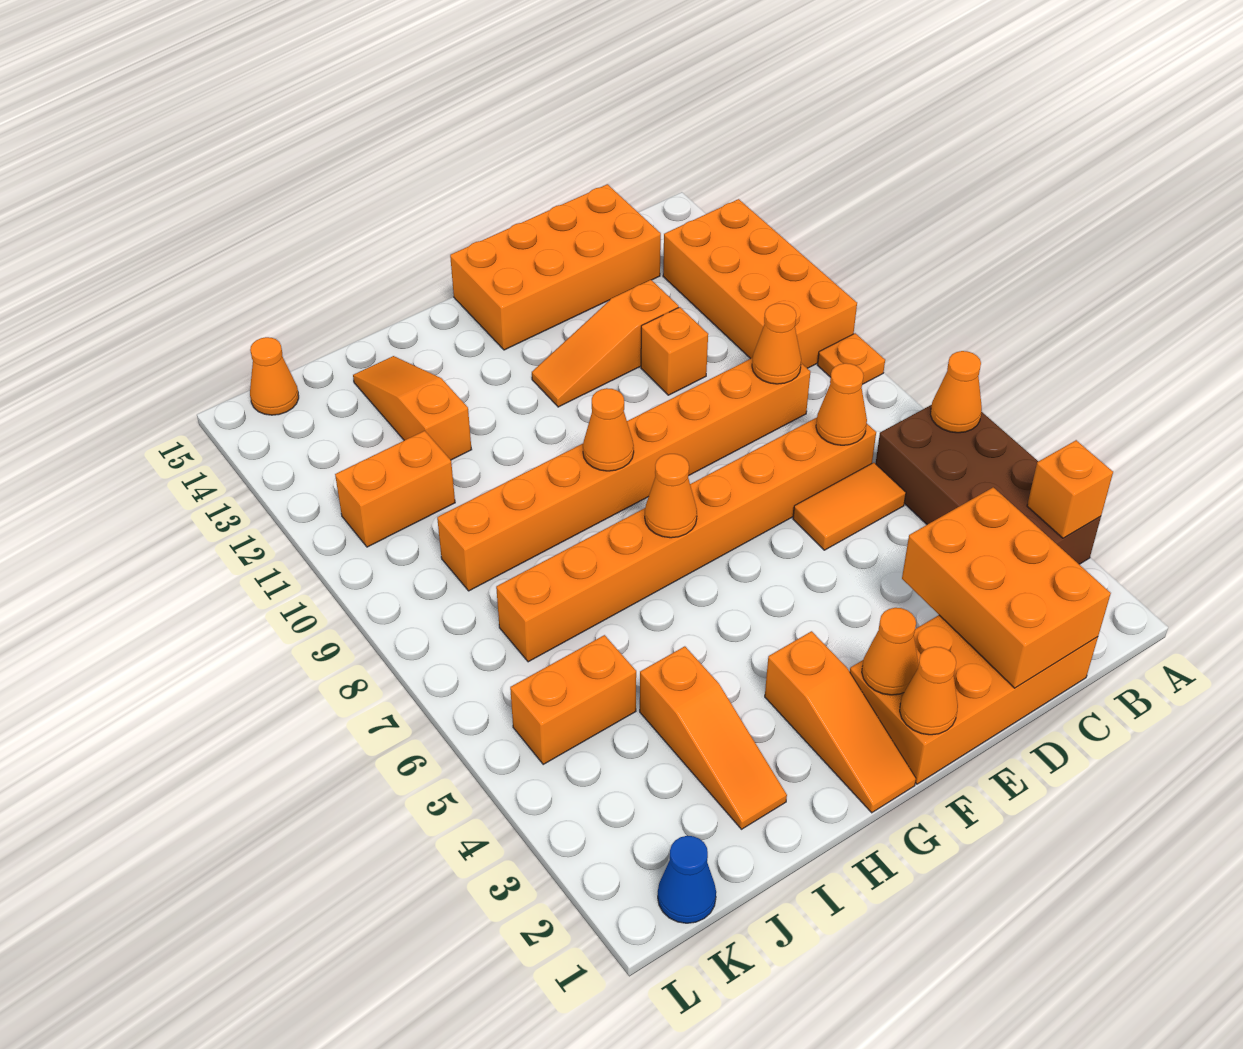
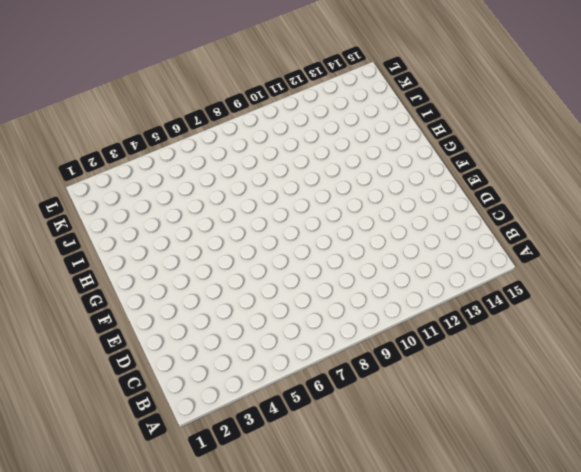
none -> brown brick A3:B6 level 1
none -> orange plate A9 level 1
none -> orange brick A10:B13 level 1

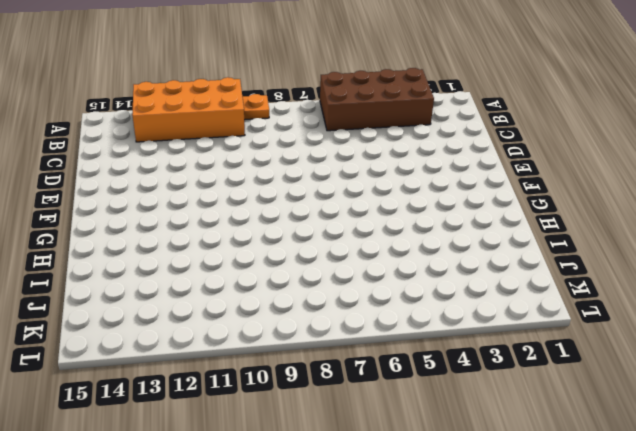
none -> orange brick C1:F2 level 1
none -> orange tile C6:D6 level 1
none -> orange brick C7:J7 level 1

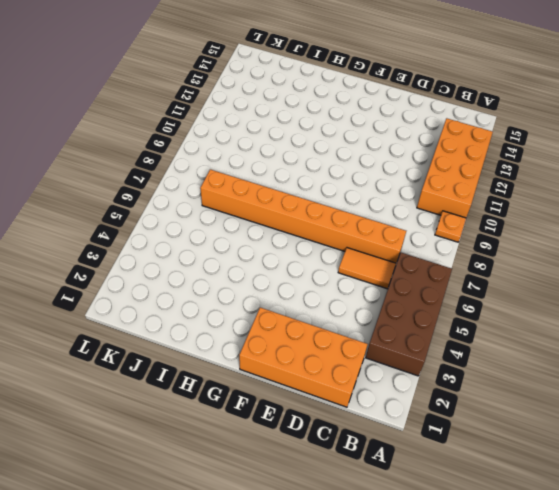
none -> orange brick C9:J9 level 1
none -> orange brick C14:F15 level 1
none -> orange brick D11 level 1

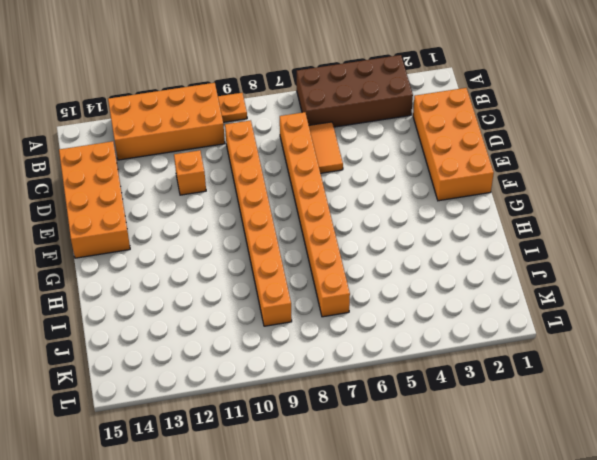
none -> orange slope D12:F12 level 1 top D
none -> orange slope G1:G3 level 1 top 3
none -> orange slope I2:I4 level 1 top 4

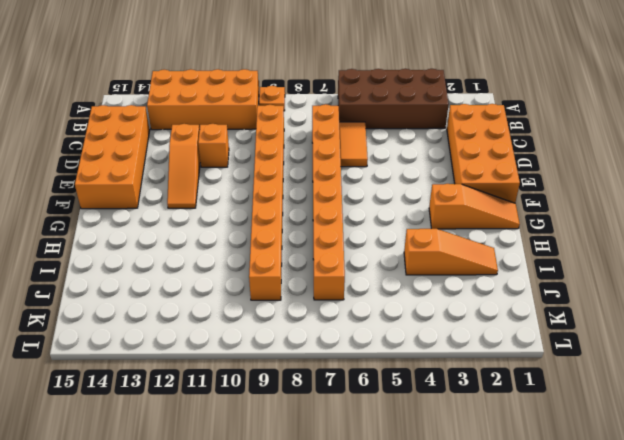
none -> orange slope I12:I14 level 1 top 12
none -> orange brick J5:K5 level 1
none -> orange brick J11:K11 level 1

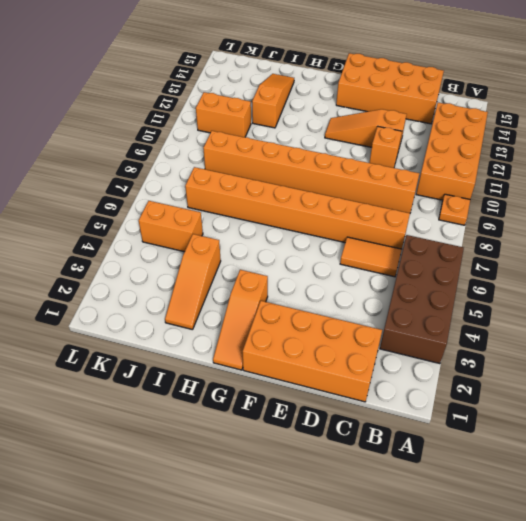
none -> blue cone K1 level 1
none -> orange cone K15 level 1
none -> orange brick A3 level 2

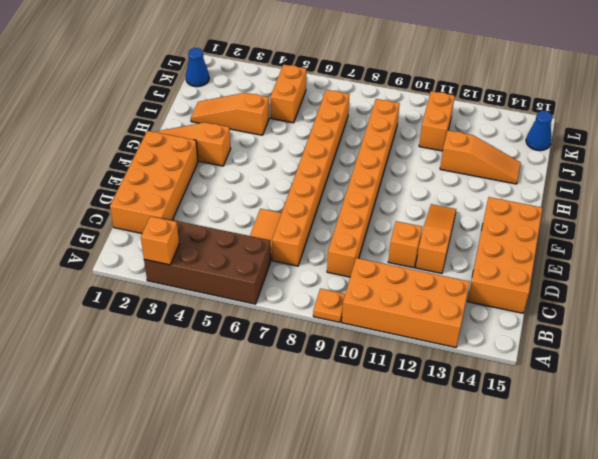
blue cone K15 level 1 -> orange cone K15 level 1
none -> orange cone A6 level 2
none -> orange brick C1:D3 level 2
none -> orange cone C7 level 2

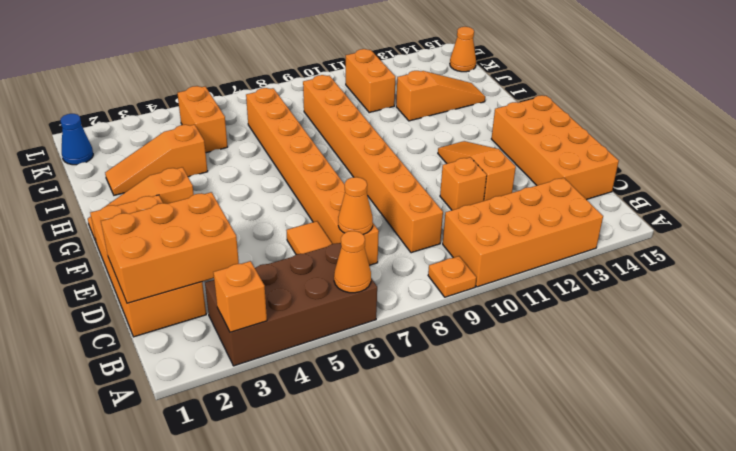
none -> orange cone C9 level 2
none -> orange cone F1 level 2
none -> orange cone F2 level 2

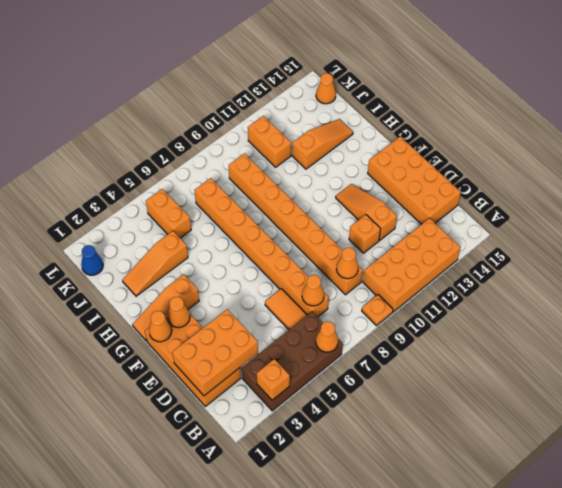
none -> orange cone G7 level 2
none -> orange cone G9 level 2

